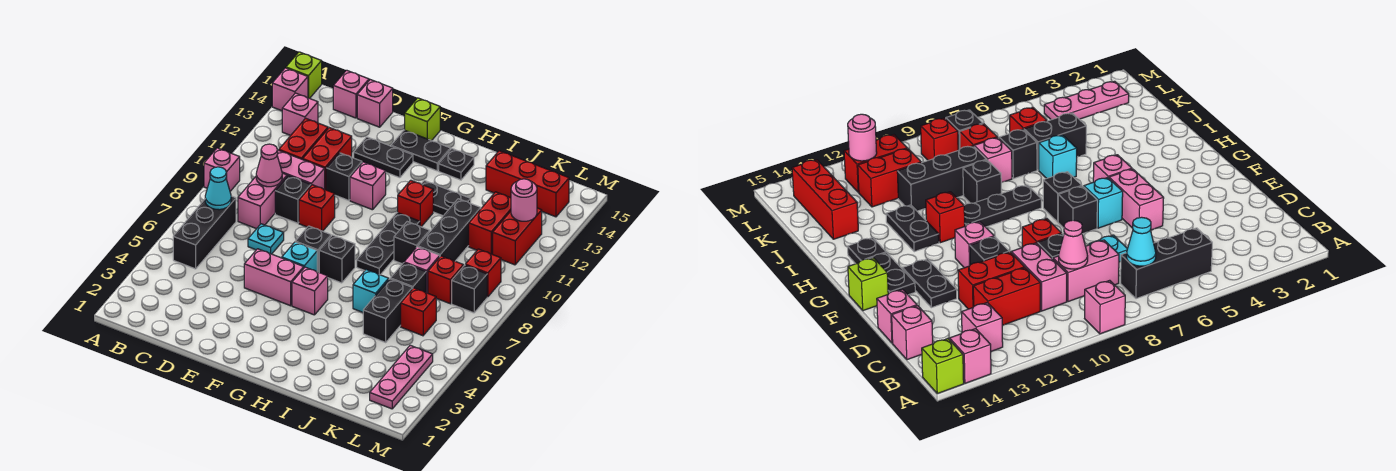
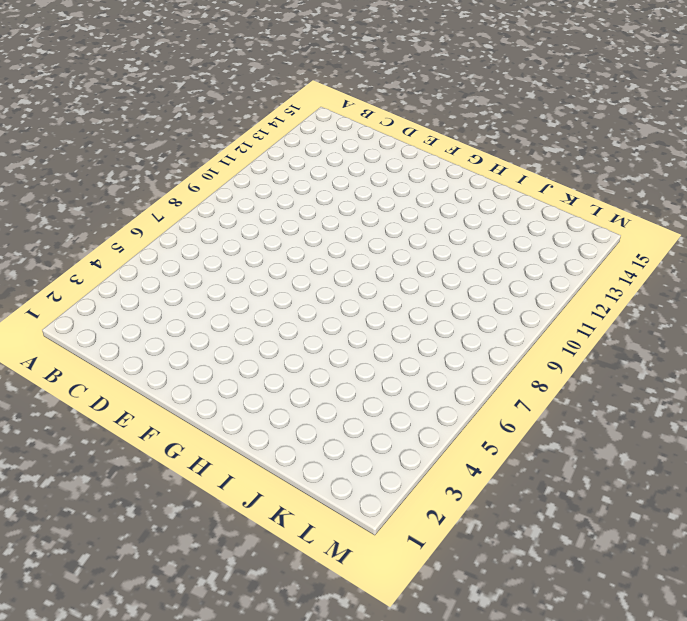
none -> pink brick A9 level 1
none -> pink brick A14 level 1
none -> lime brick A15 level 1
none -> black brick B5:B7 level 1

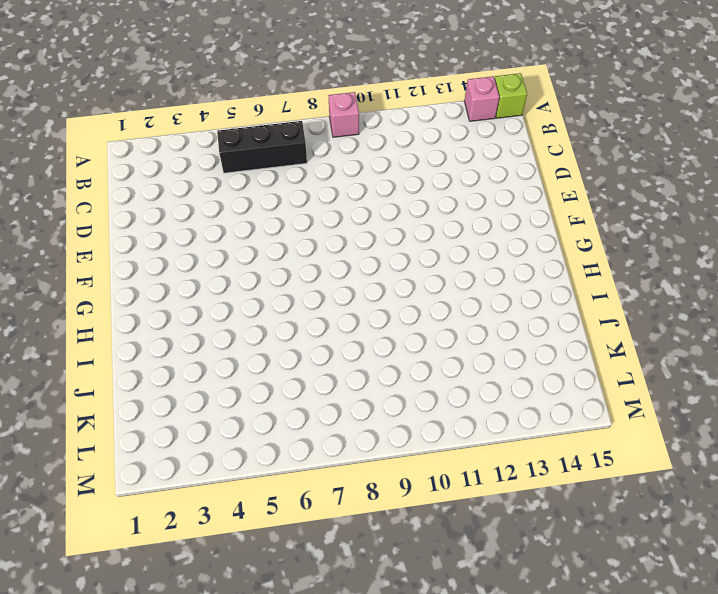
none -> pink brick B13 level 1
none -> pink brick C8:C9 level 1
none -> pink brick C10:D10 level 1
none -> red brick C11:C12 level 1

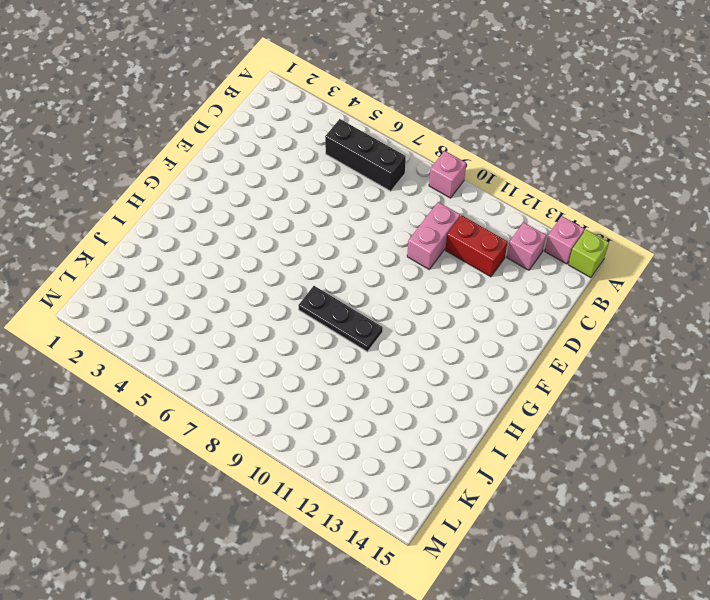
none -> pink brick C8:C9 level 1
none -> pink brick C15 level 1
none -> cyan plate D7 level 1
none -> black brick D9 level 1

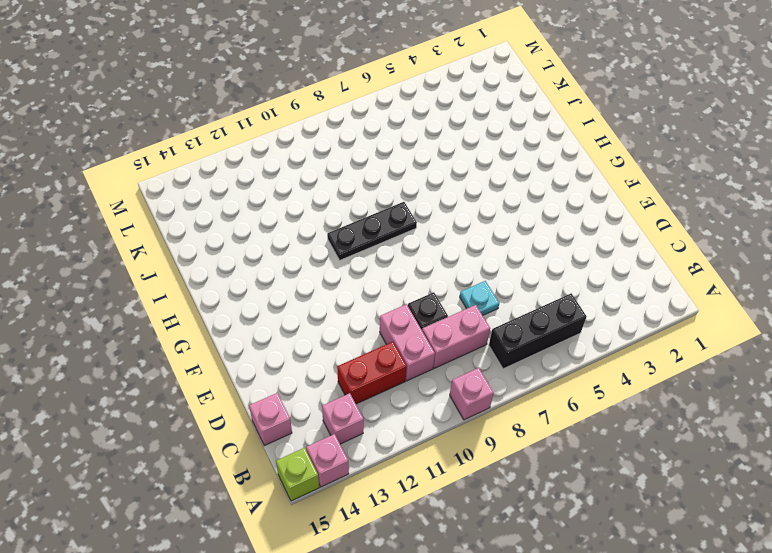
none -> red brick D11:D12 level 1
none -> pink brick D15 level 1
none -> pink brick E5:F5 level 1
none -> red brick E9 level 1

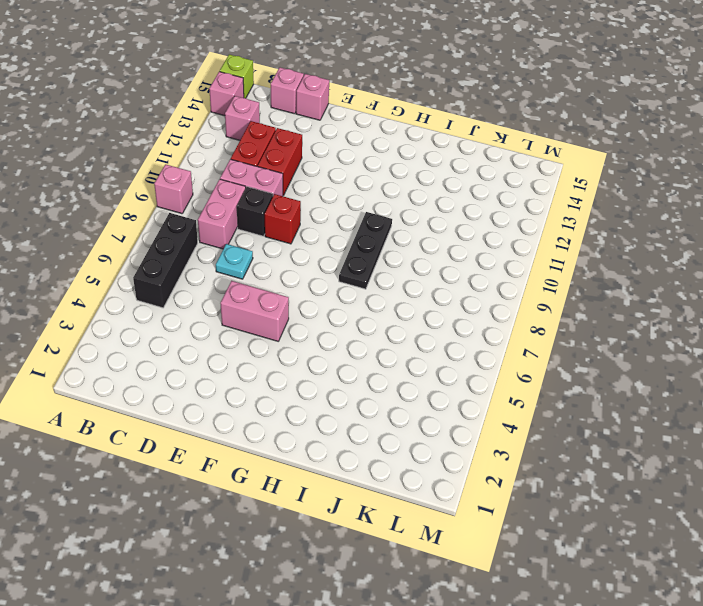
none -> black brick E11 level 1
none -> black plate E13:F13 level 1
none -> cyan brick F6 level 1
none -> black brick F7 level 1

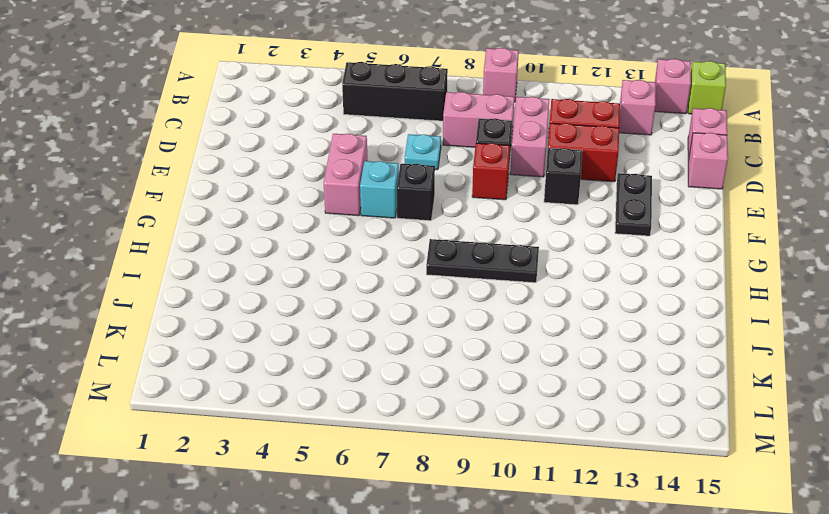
none -> pink brick F11 level 1
none -> black plate F14:G14 level 1
none -> lime brick F15 level 1
none -> pink brick G5 level 1

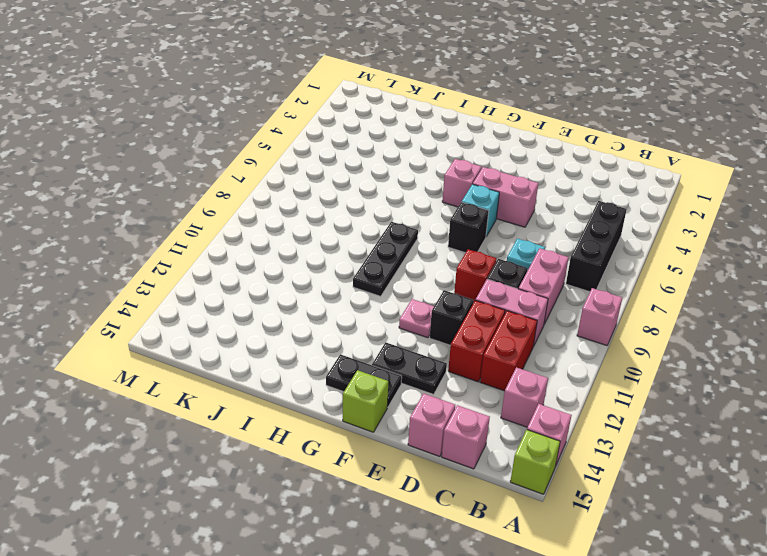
pink plate F11 level 1 -> pink brick F11 level 1
none -> black brick G7 level 1
none -> red brick H11 level 1
none -> black plate H12:I12 level 1
none -> black plate H14 level 1

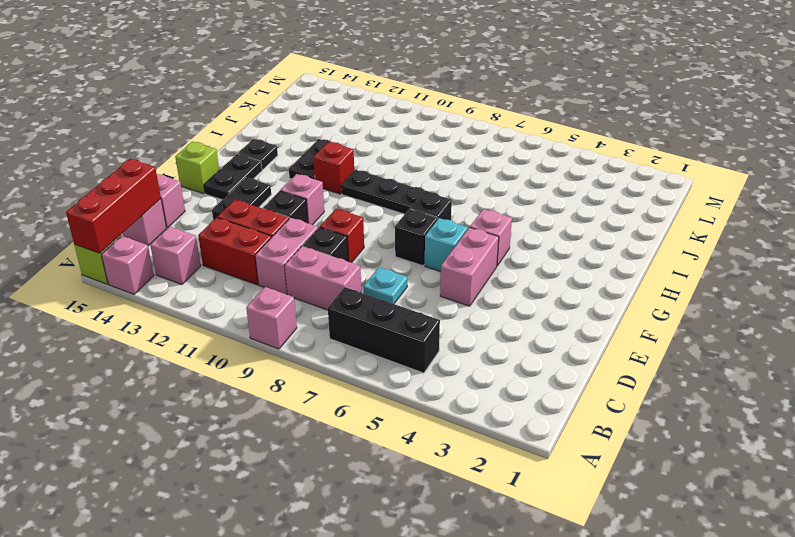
red brick A15:C15 level 2 -> red brick J14:L14 level 1
none -> cyan brick I6 level 1
none -> black brick I9 level 1
none -> black brick J5:J6 level 1
none -> black brick J7 level 1

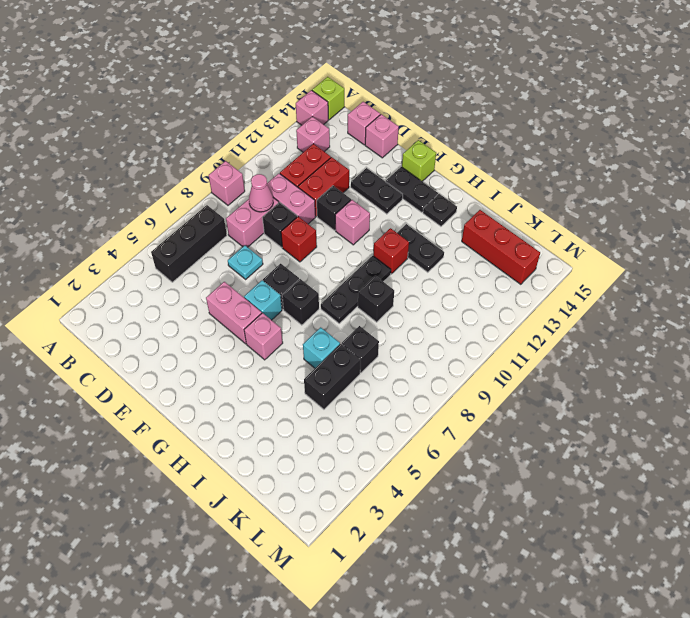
none -> pink brick J8 level 1
none -> black brick J9:J11 level 1
none -> red brick K6 level 1
none -> red brick K8 level 1

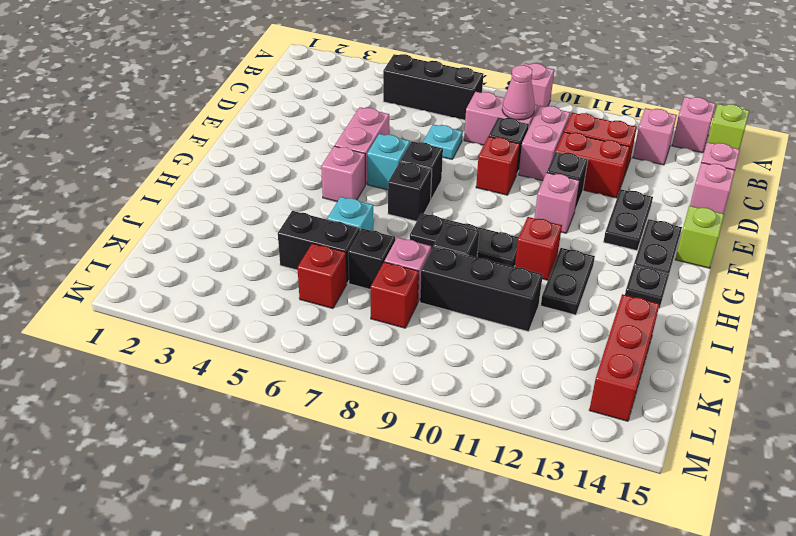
none -> red brick K11:K12 level 1
none -> pink plate L2:L4 level 1
none -> black brick L8 level 1
none -> red brick L9 level 1

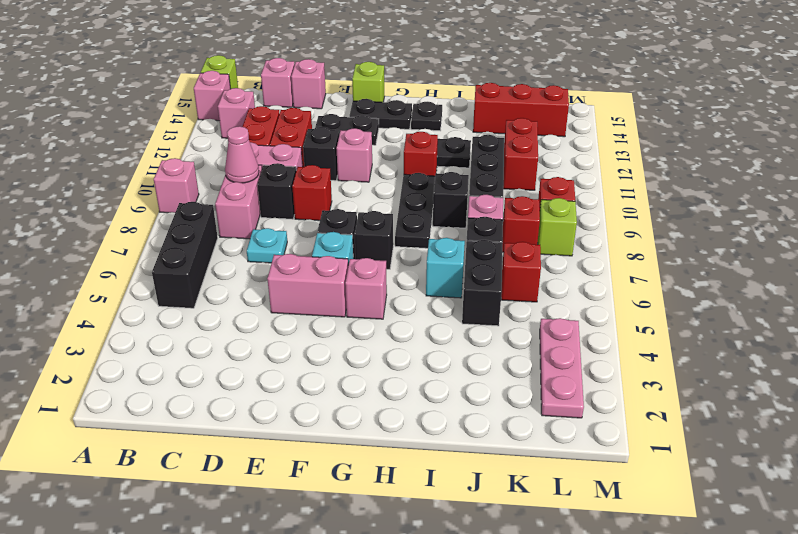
lime brick L8 level 1 -> black brick L8 level 1
none -> red brick L11:L12 level 1
none -> cyan cone B7 level 2
none -> pink round brick L12 level 2

